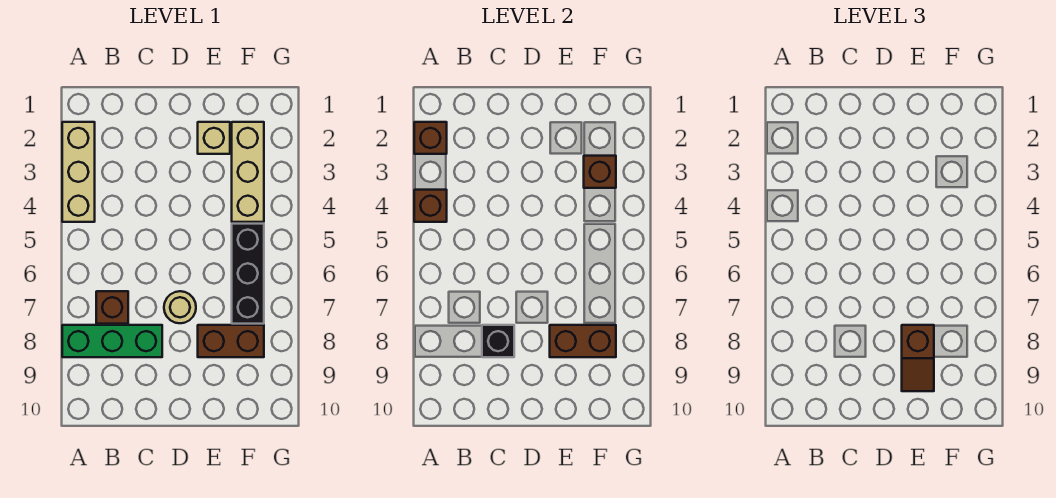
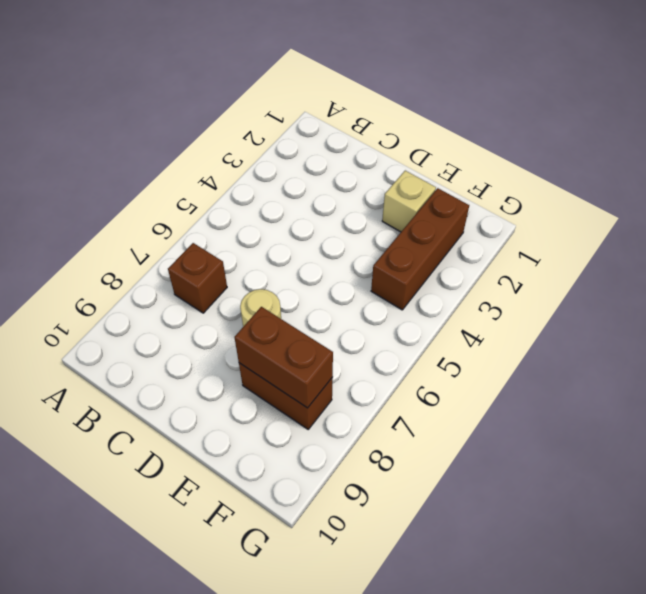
brown brick F2:F4 level 1 -> tan brick F2:F4 level 1
none -> tan brick A2:A4 level 1
none -> green brick A8:C8 level 1
none -> black brick F5:F7 level 1

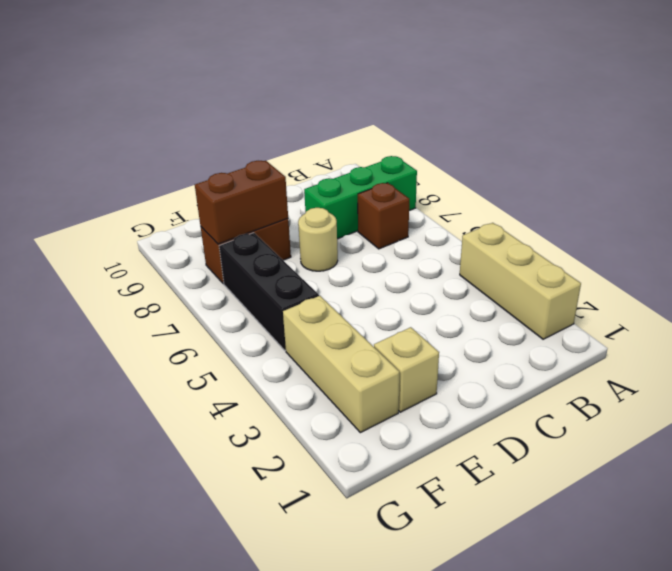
none -> brown brick A2 level 2
none -> brown brick A4 level 2
none -> black brick C8 level 2

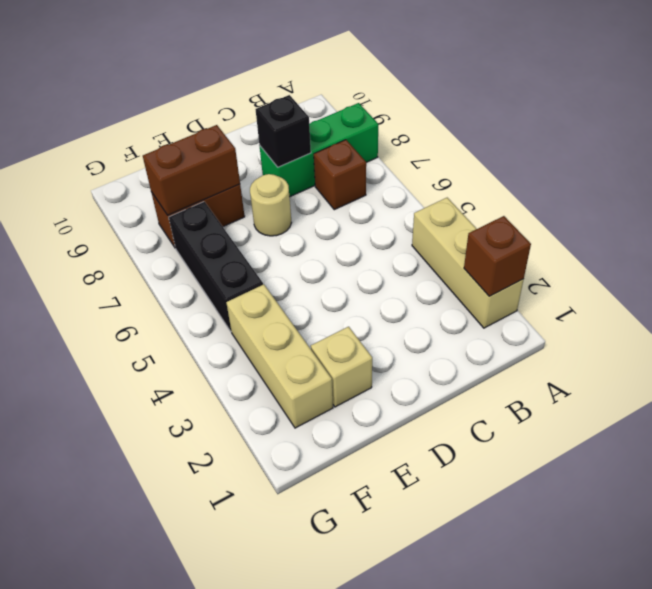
none -> brown brick A4 level 2
none -> brown brick F3 level 2
none -> brown slope E8:E9 level 3 top 8

